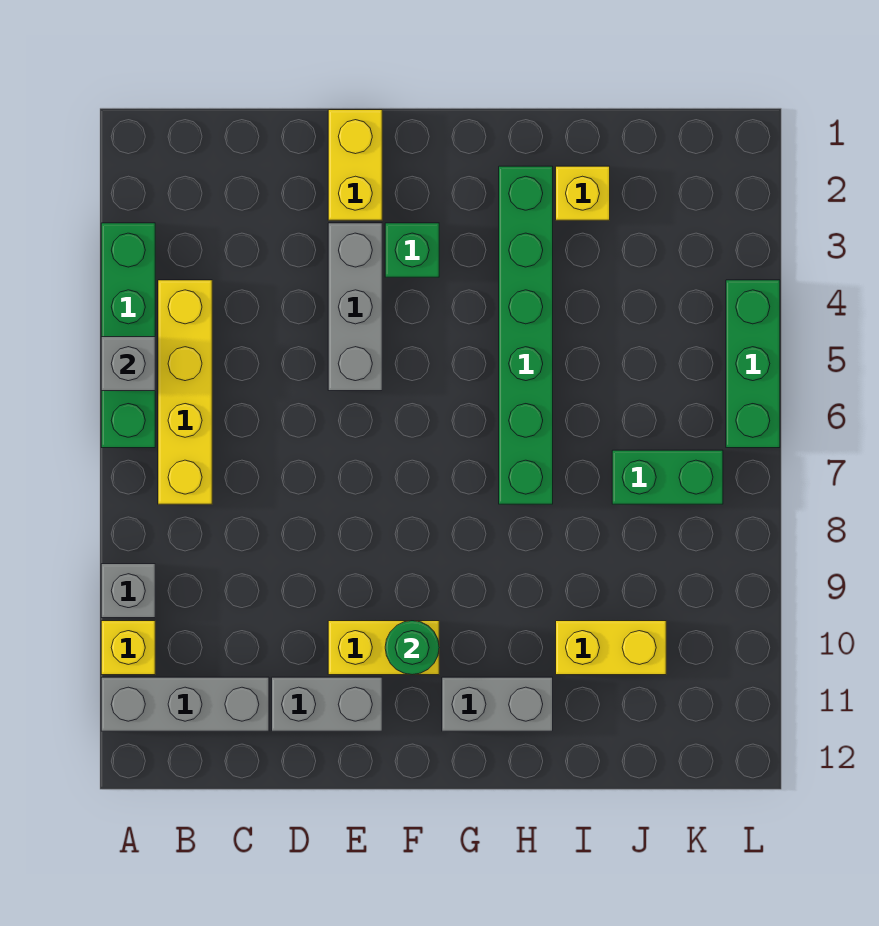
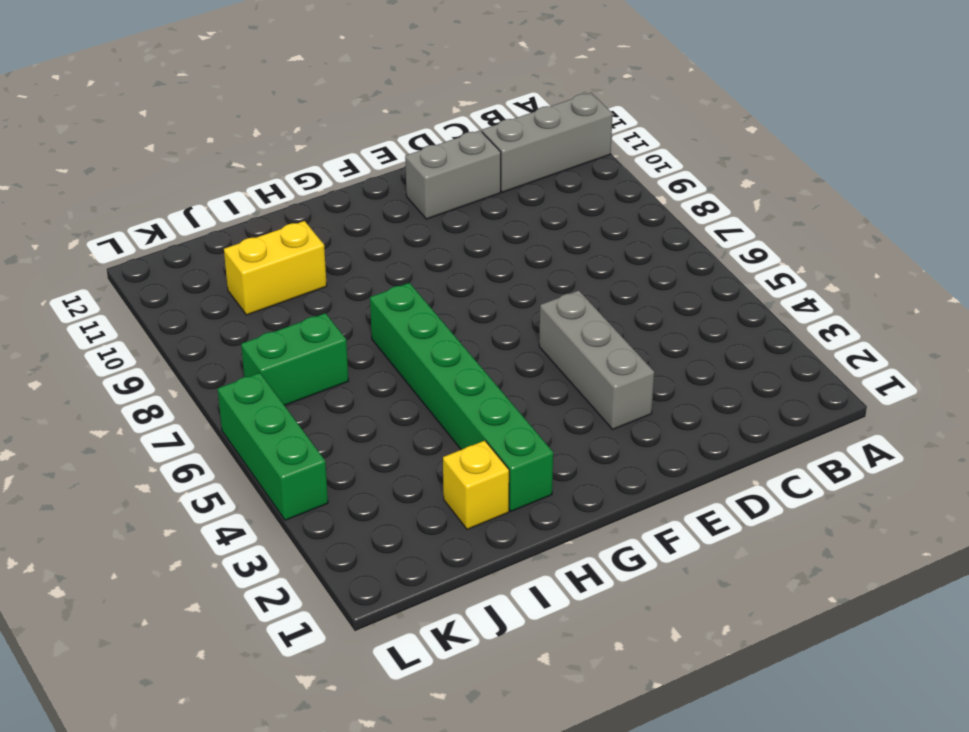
none -> green brick A3:A6 level 1
none -> grey brick A9 level 1
none -> yellow brick A10 level 1

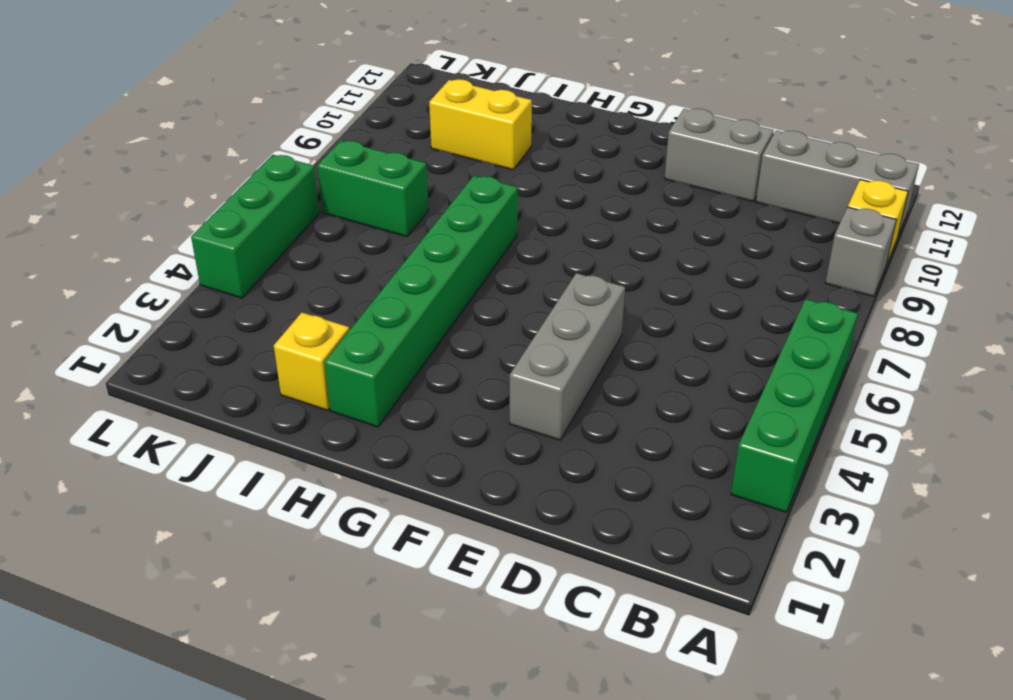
none -> yellow brick B4:B7 level 1
none -> yellow brick E1:E2 level 1
none -> yellow brick E10:F10 level 1

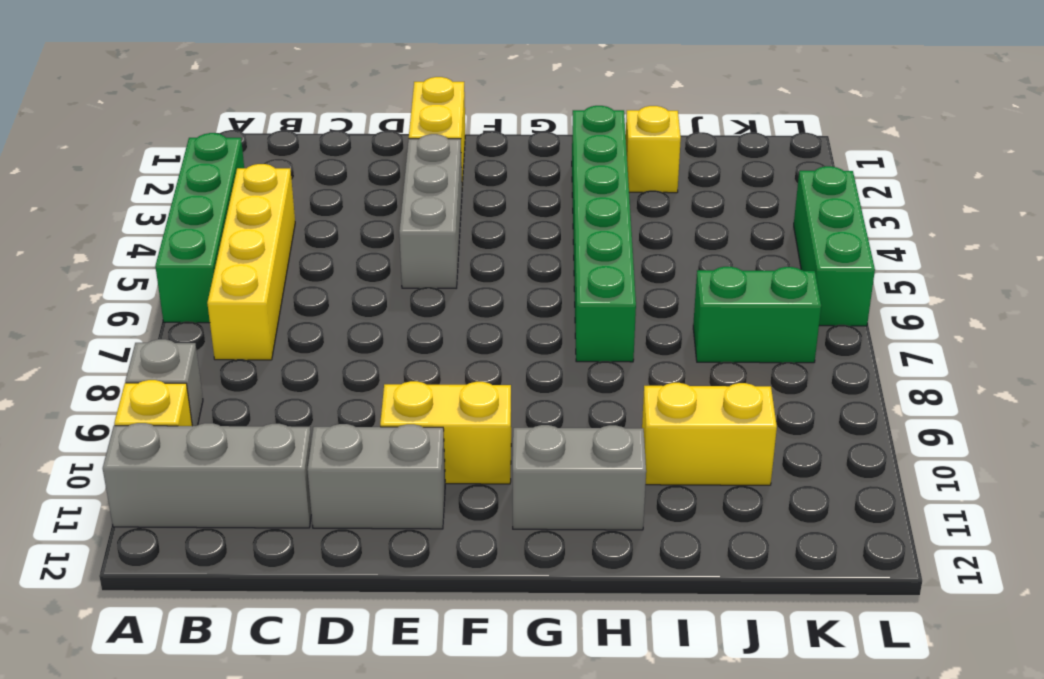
none -> green brick F3 level 1
none -> grey brick A5 level 2
none -> green round brick F10 level 2

